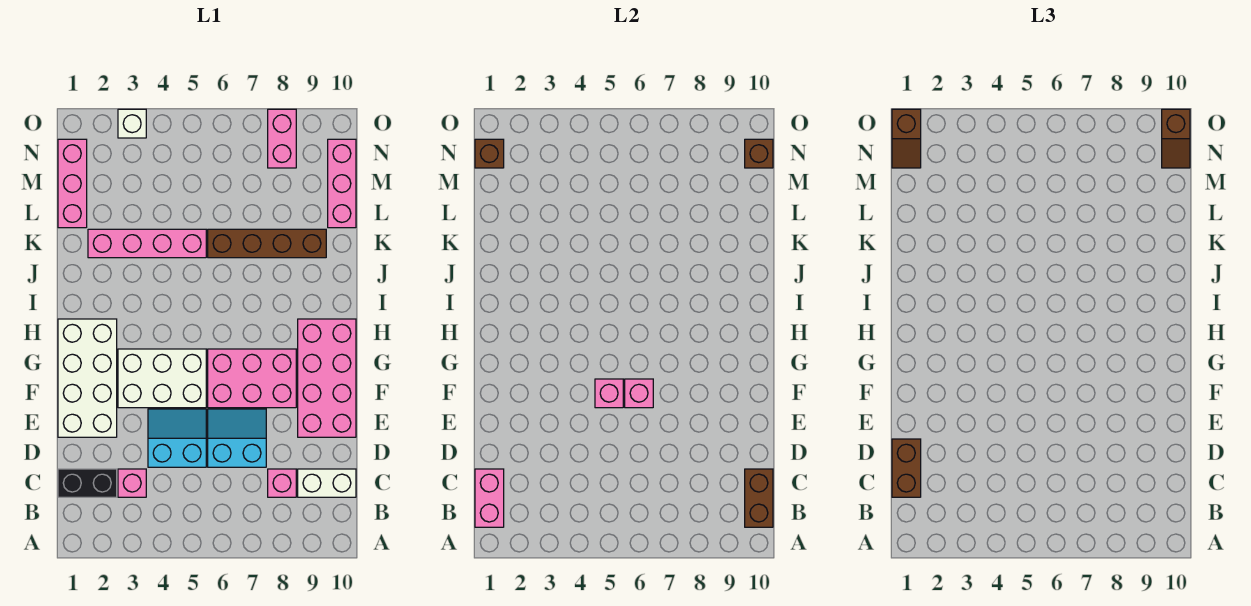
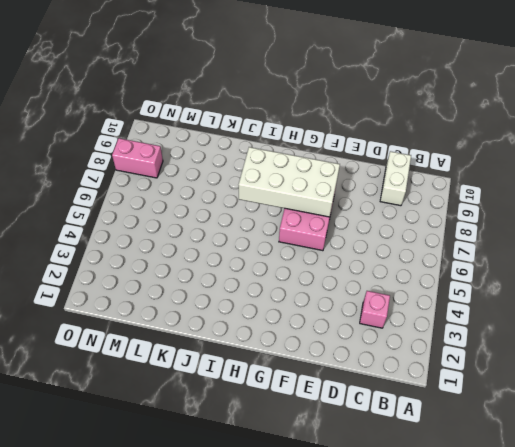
white brick F7:I8 level 2 -> white brick E1:H2 level 1
none -> black brick C1:C2 level 1
none -> pink brick C8 level 1
none -> cyan slope D4:E5 level 1 top D

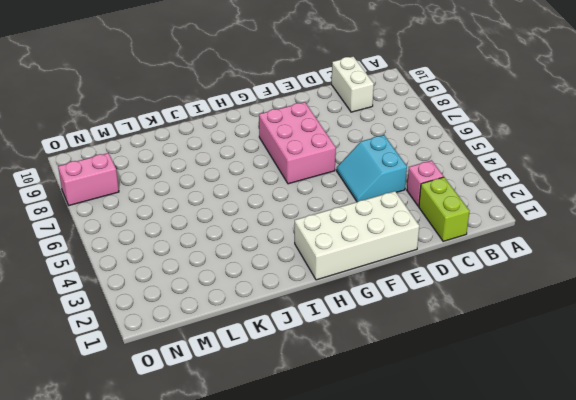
lime brick C1:C2 level 1 -> black brick C1:C2 level 1
none -> pink brick C8 level 1
none -> cyan slope D6:E7 level 1 top D
none -> pink brick E9:H10 level 1

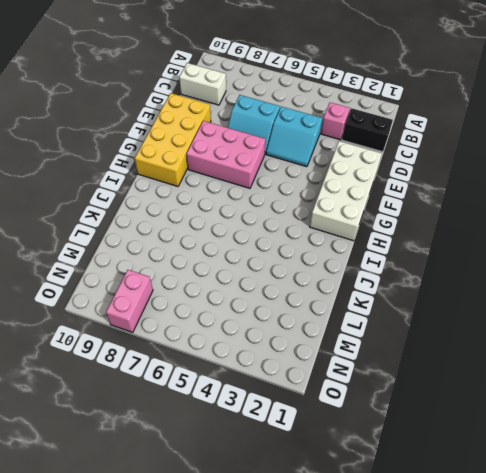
yellow brick E9:H10 level 1 -> pink brick E9:H10 level 1
none -> pink brick C8 level 1
none -> white brick F3:G5 level 1
none -> pink brick K2:K5 level 1

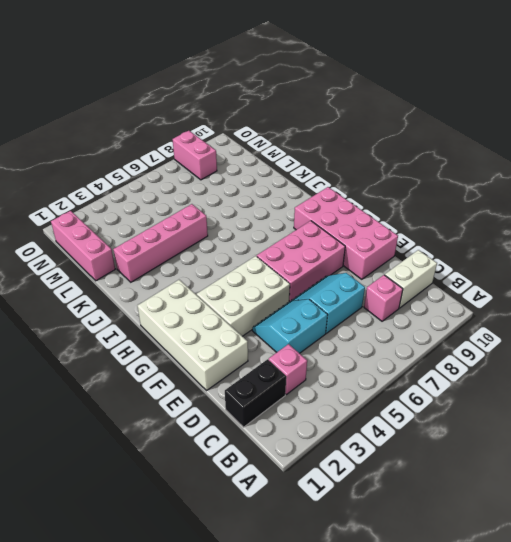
none -> brown brick K6:K9 level 1
none -> pink brick L10:N10 level 1
none -> white brick O3 level 1

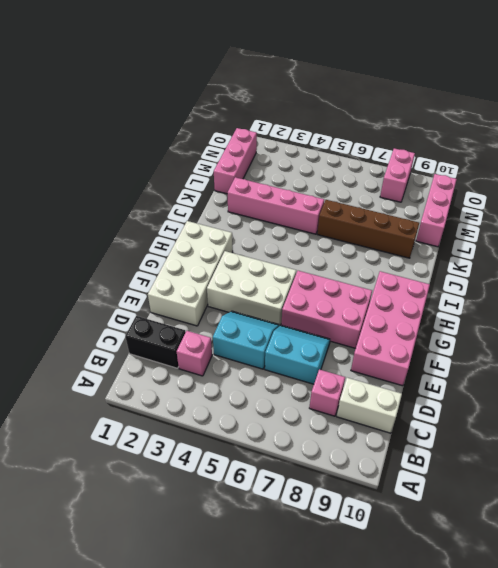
none -> white brick O3 level 1
none -> pink brick B1:C1 level 2
none -> brown brick B10:C10 level 2

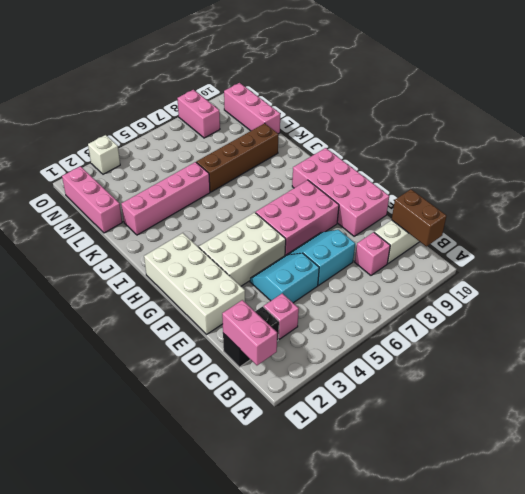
none -> pink brick F5 level 2
none -> pink brick F6 level 2
none -> brown brick N1 level 2

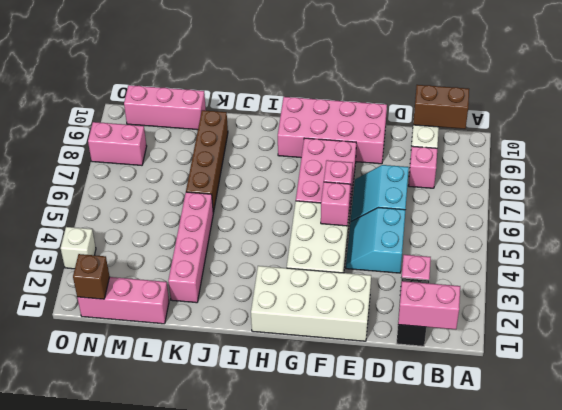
none -> brown brick N10 level 2
none -> brown brick C1:D1 level 3
none -> brown slope N1:O1 level 3 top O

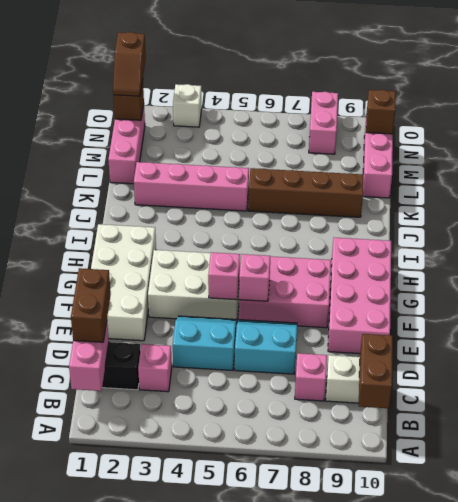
none -> brown slope N10:O10 level 3 top O

